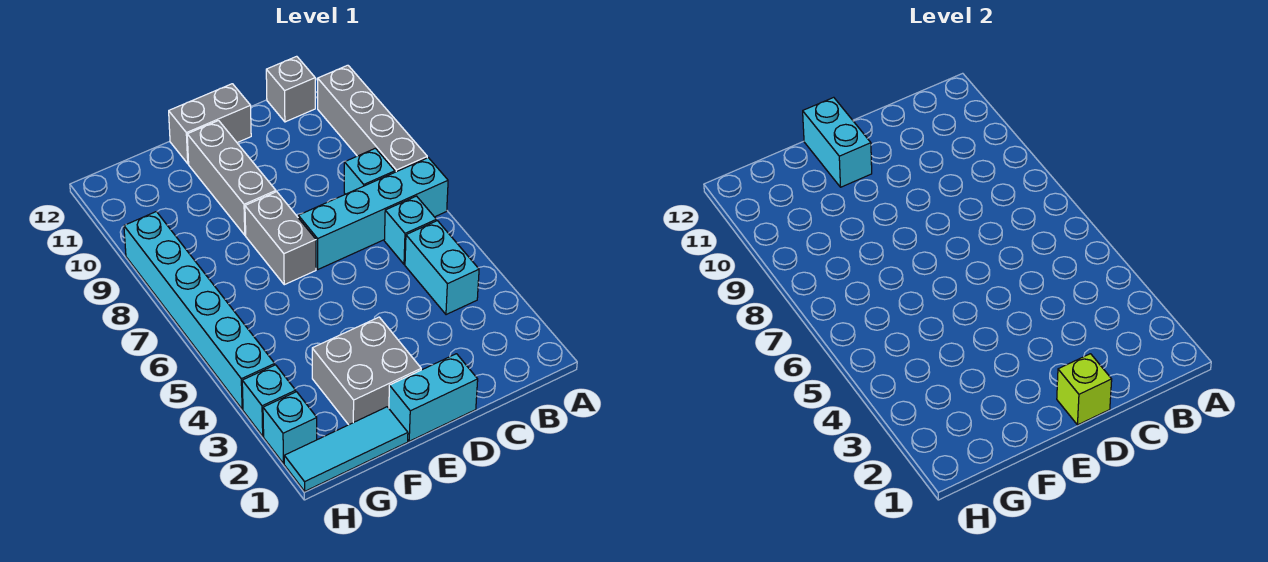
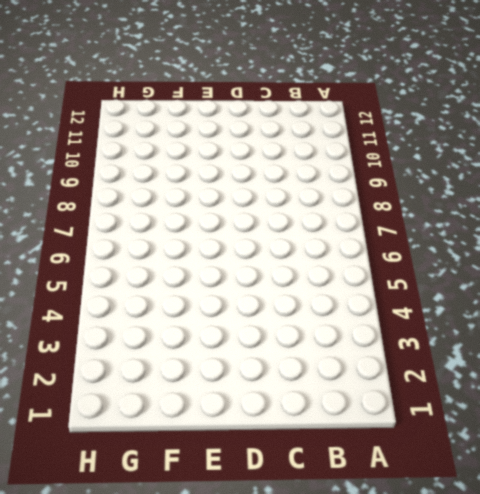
none -> cyan brick A7:D7 level 1
none -> grey brick A8:A11 level 1
none -> cyan brick B4:B5 level 1

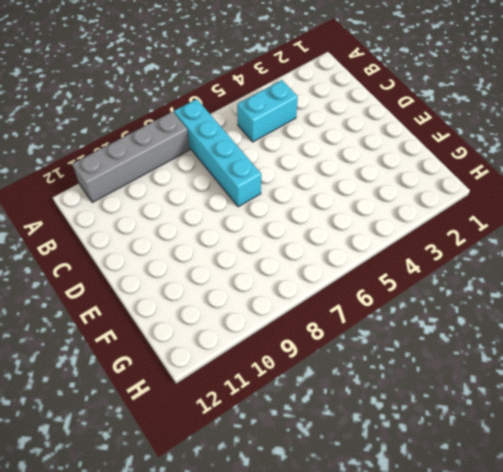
none -> cyan brick B6 level 1
none -> cyan brick B8 level 1
none -> grey brick B12 level 1

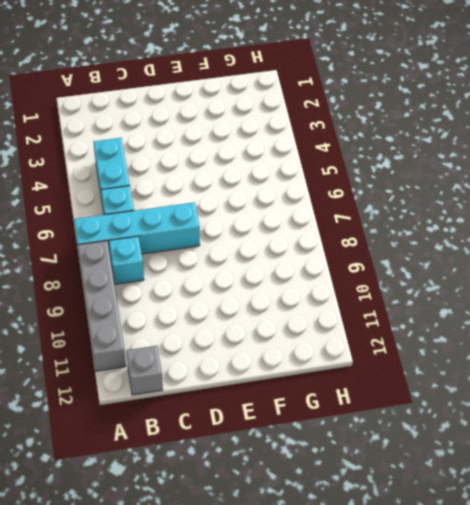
none -> cyan brick D1:E1 level 1
none -> grey brick D12:E12 level 1
none -> grey brick E2:F3 level 1

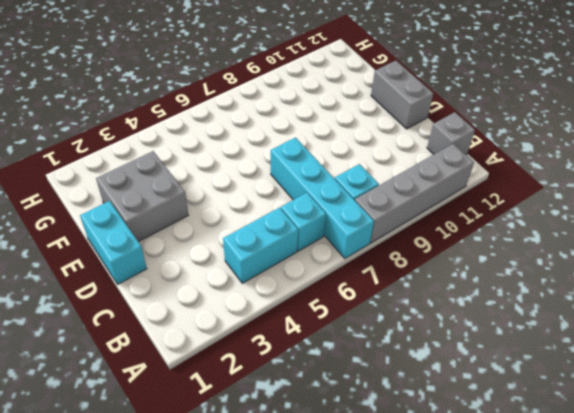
none -> grey brick E7:E8 level 1
none -> grey brick E9:E11 level 1
none -> cyan tile F1:H1 level 1

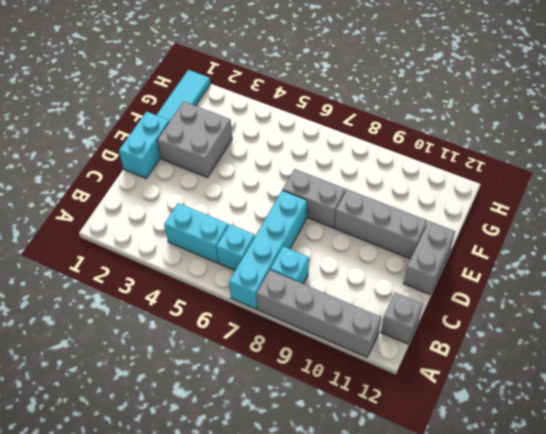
none -> cyan brick H2 level 1
none -> cyan brick H3 level 1
none -> cyan brick H4:H9 level 1

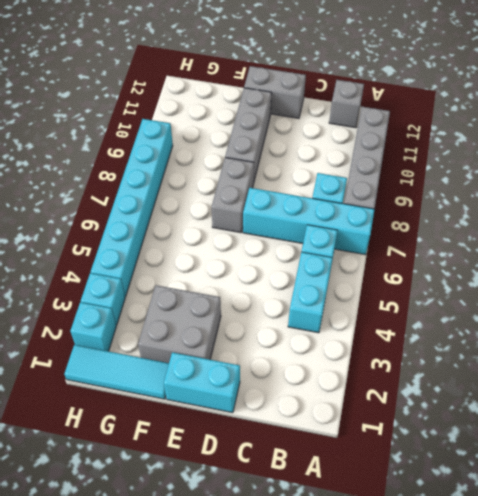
none -> lime brick D1 level 2
none -> cyan brick E11:E12 level 2

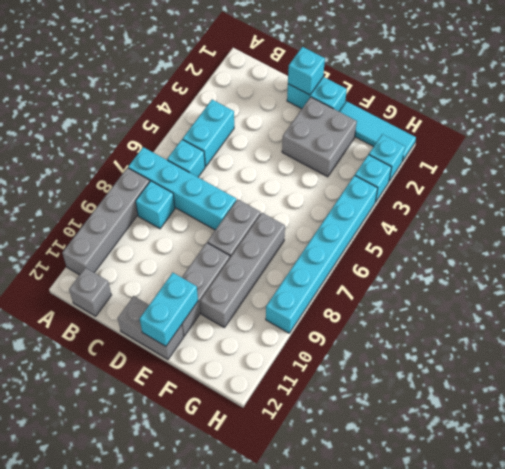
cyan brick D1 level 2 -> lime brick D1 level 2
grey brick F7:F10 level 1 -> none

